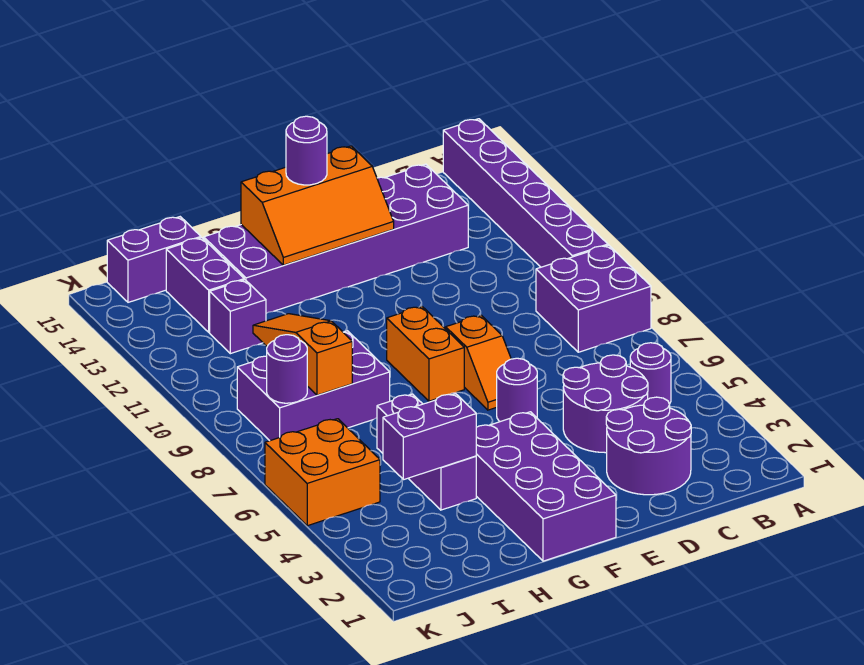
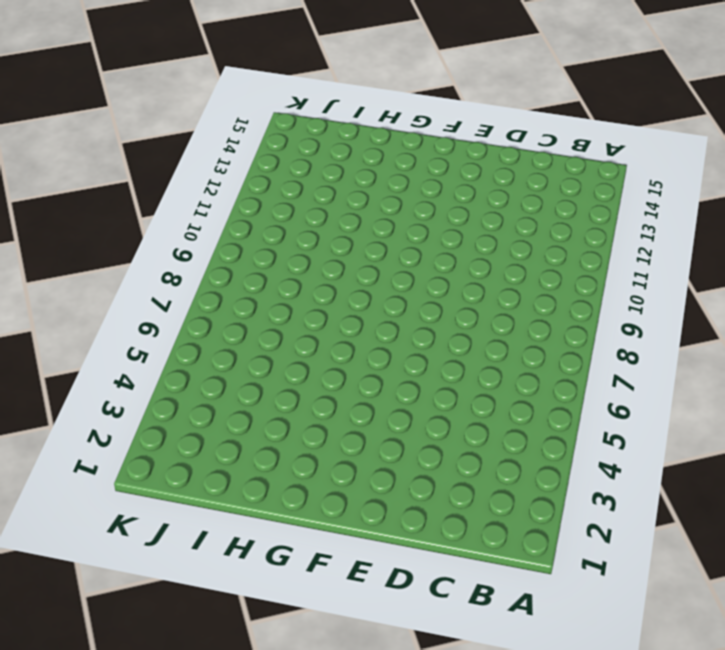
none -> purple brick A8:B9 level 1
none -> purple brick A10:A15 level 1
none -> purple round brick B5 level 1

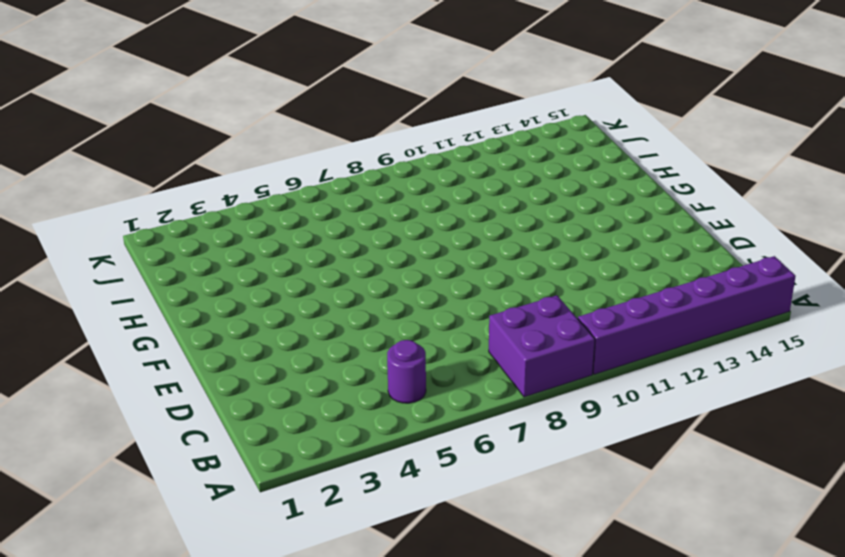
none -> purple round brick C2:D3 level 1
none -> purple round brick C4:D5 level 1
none -> purple brick C13:H14 level 1

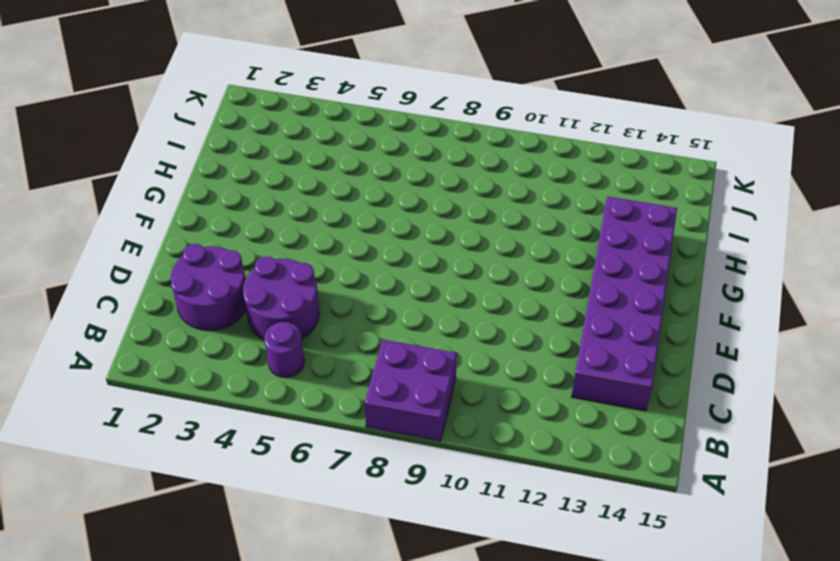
none -> purple brick A10:A15 level 1
none -> purple round brick E6 level 1
none -> orange slope E7:E8 level 1 top 8

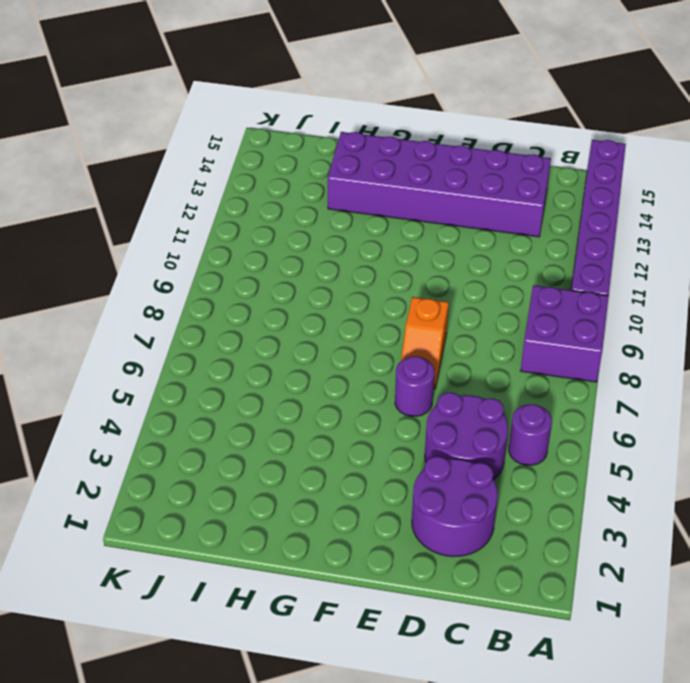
none -> purple brick F1:G4 level 1
none -> orange brick F8:F9 level 1
none -> purple brick H4:H6 level 1

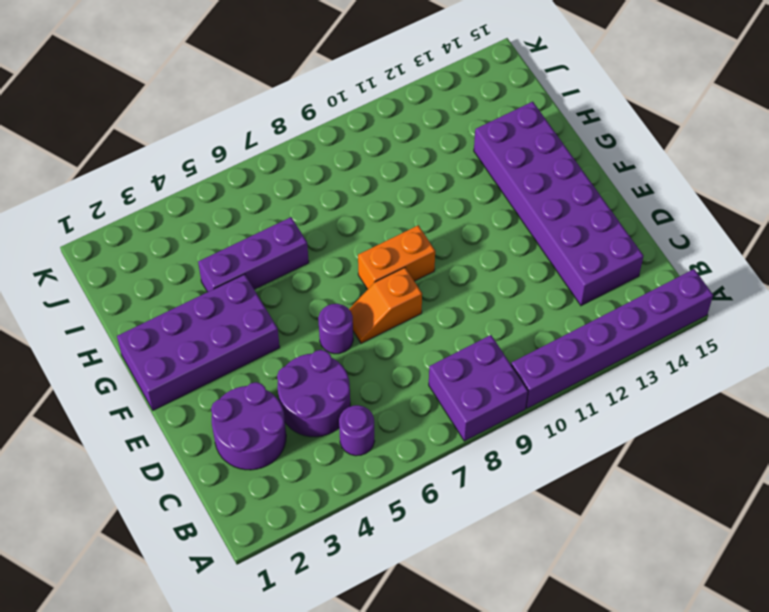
none -> purple brick H8:J9 level 1
none -> purple brick I12 level 1
none -> purple brick I13:I14 level 1

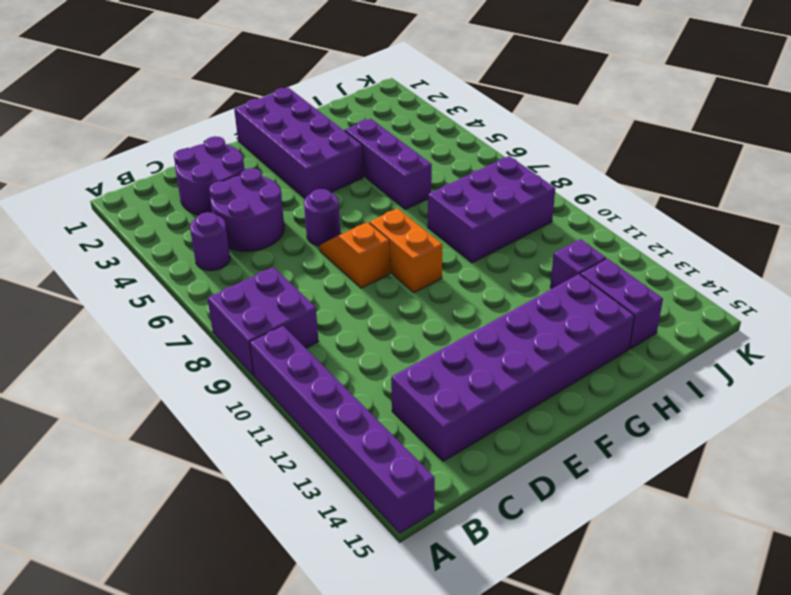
none -> purple brick I15:J15 level 1
none -> orange brick J5:K6 level 1
none -> orange slope E13:G14 level 2 top 14

